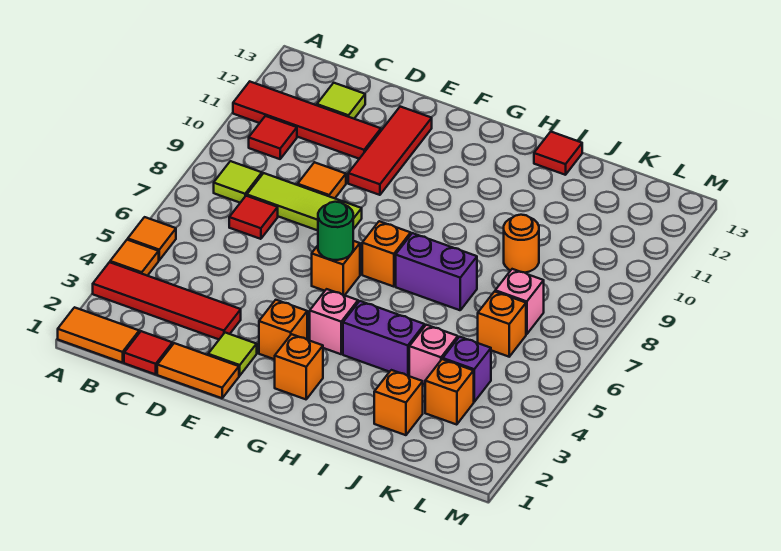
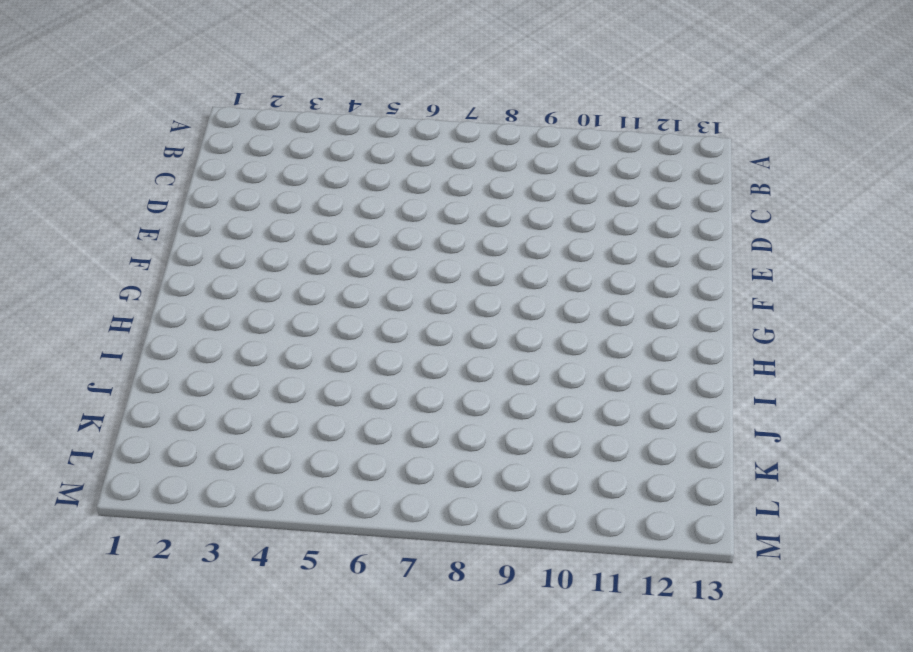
none -> orange tile A1:B1 level 1
none -> red tile A3:D3 level 1
none -> orange tile A4 level 1
none -> orange tile A5 level 1

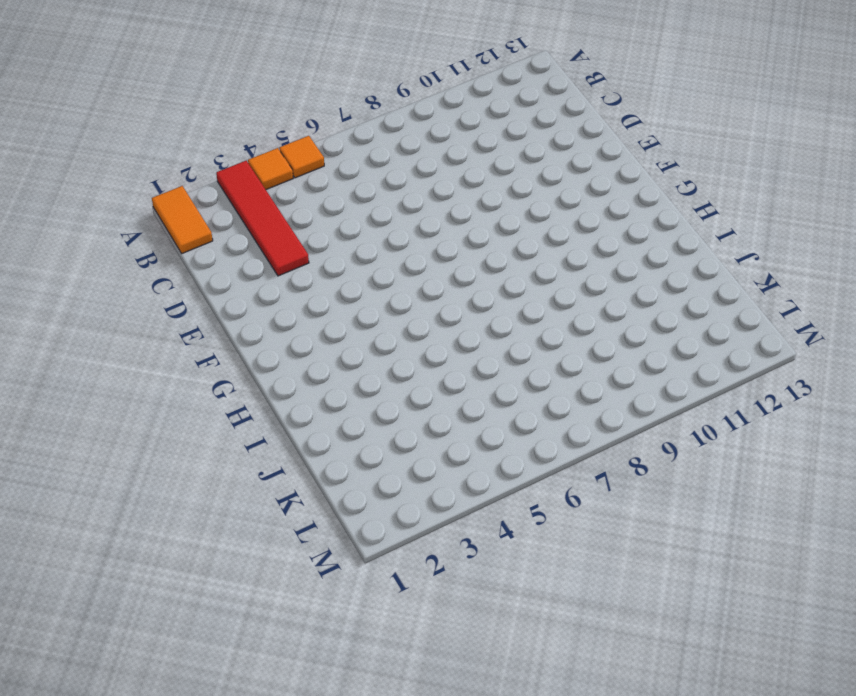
none -> red tile A11:D11 level 1
none -> lime tile B8 level 1
none -> red tile B10 level 1
none -> red tile C1 level 1

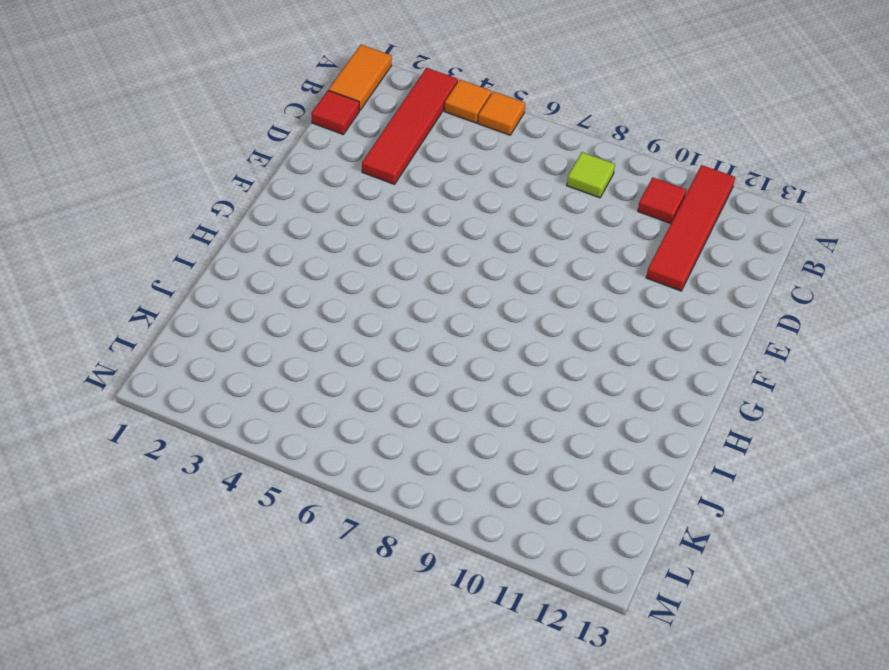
none -> red tile C7 level 1
none -> lime tile C8:E8 level 1
none -> lime tile C12 level 1
none -> orange tile D1:E1 level 1

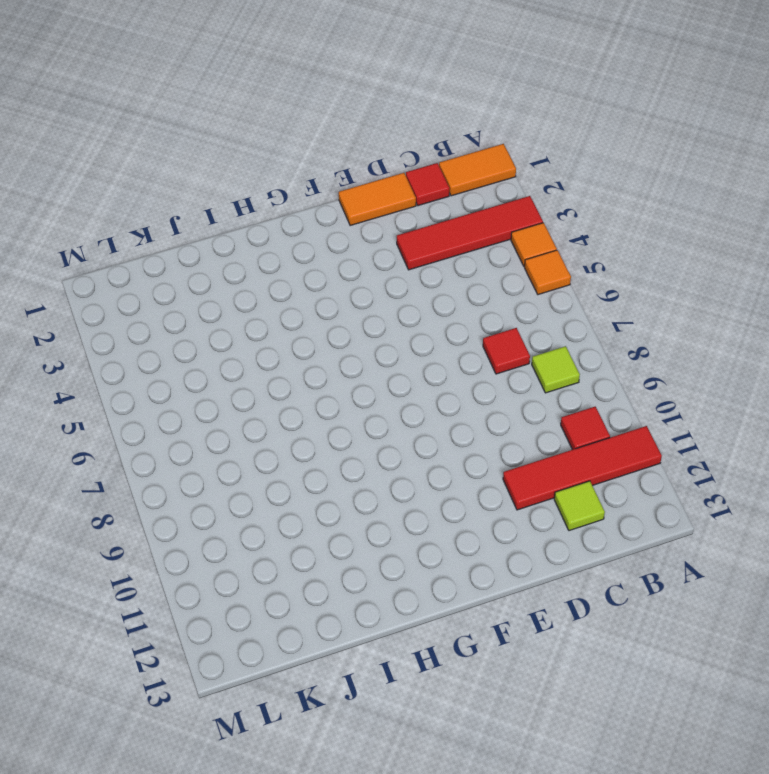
none -> lime tile C8:E8 level 1
none -> orange tile D9 level 1
none -> lime tile E2 level 1
none -> red tile E10:E12 level 1

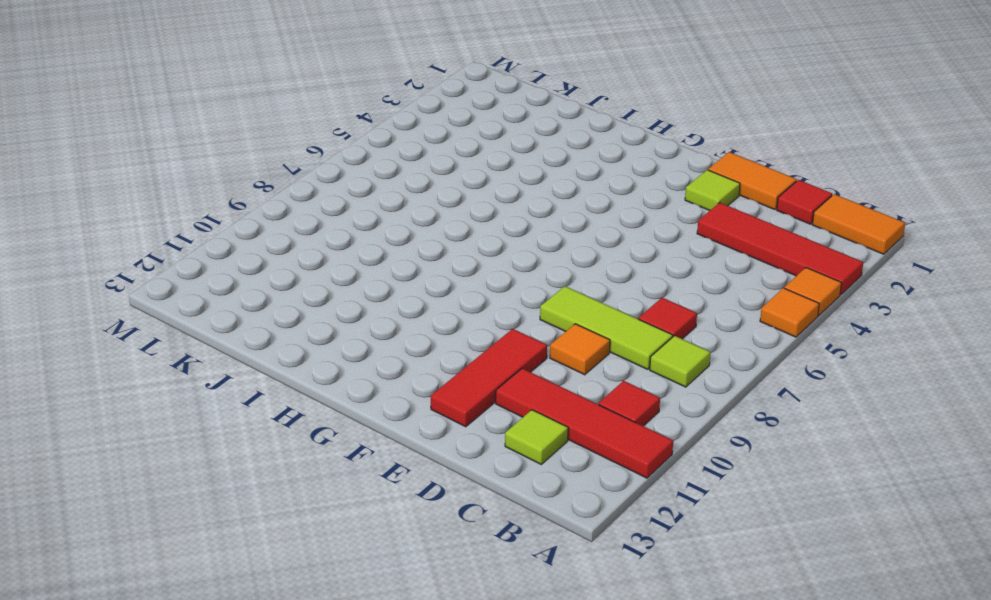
none -> orange brick F3 level 1
none -> orange brick F6 level 1
none -> orange brick G2 level 1
none -> pink brick G4 level 1

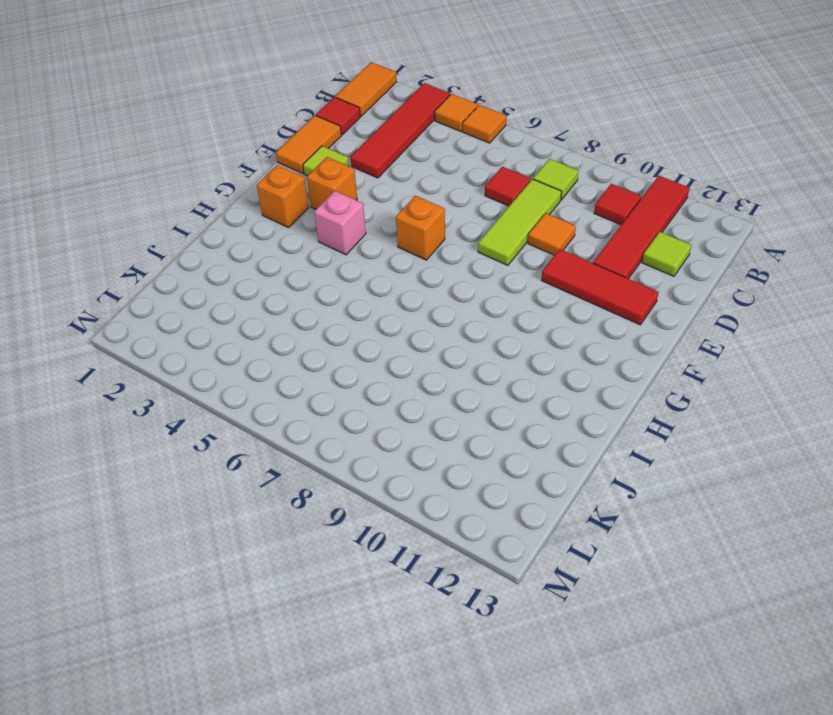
none -> orange brick G7 level 1
none -> purple brick H4:I4 level 1
none -> purple brick H7:I7 level 1
none -> red tile I13 level 1

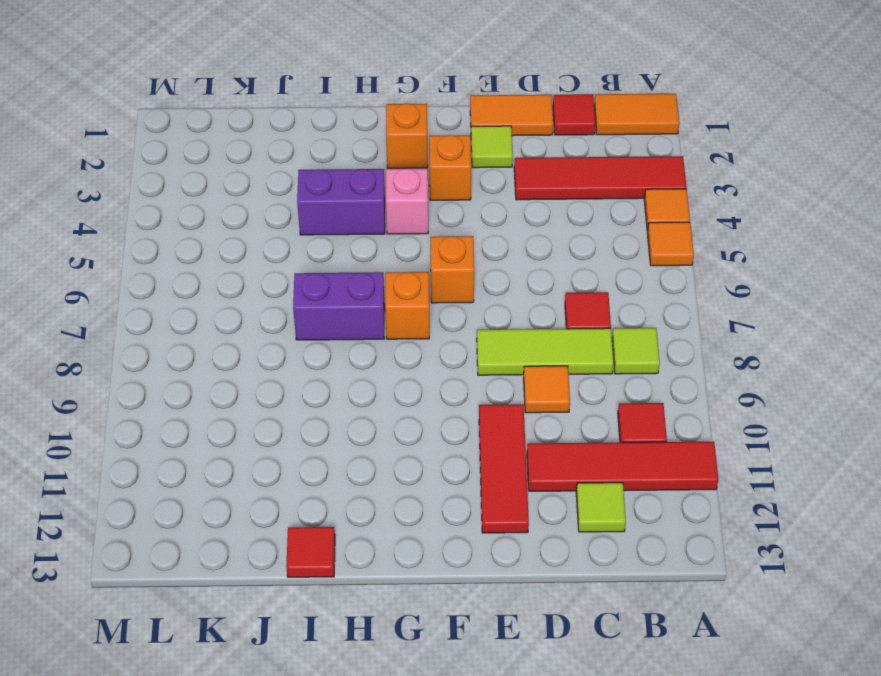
none -> orange brick J2 level 1
none -> pink brick J4 level 1
none -> orange round brick J9 level 1
none -> orange brick K3 level 1

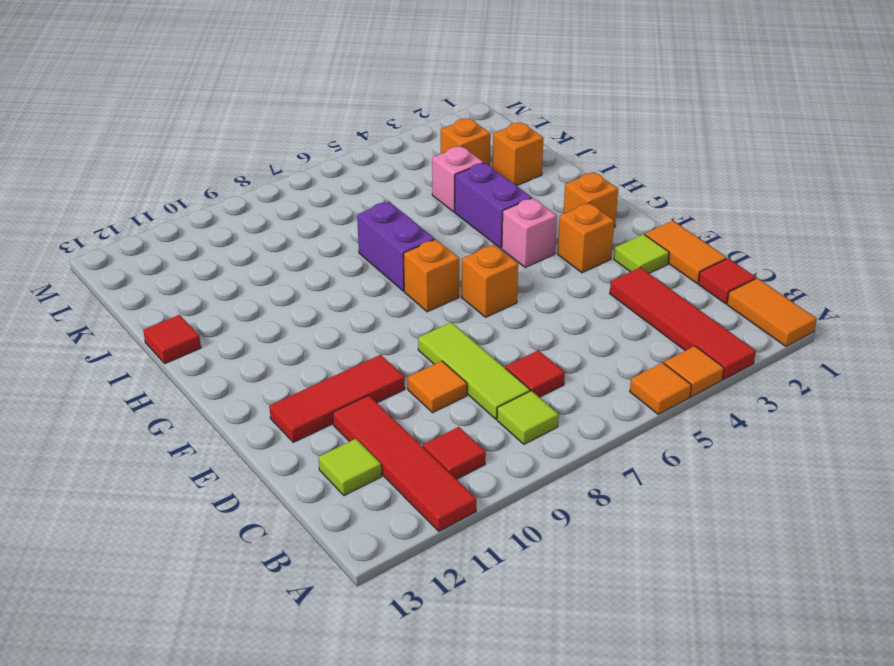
none -> orange round brick J9 level 1
none -> purple brick K4 level 1
none -> orange brick K6 level 1
none -> pink brick K7 level 1

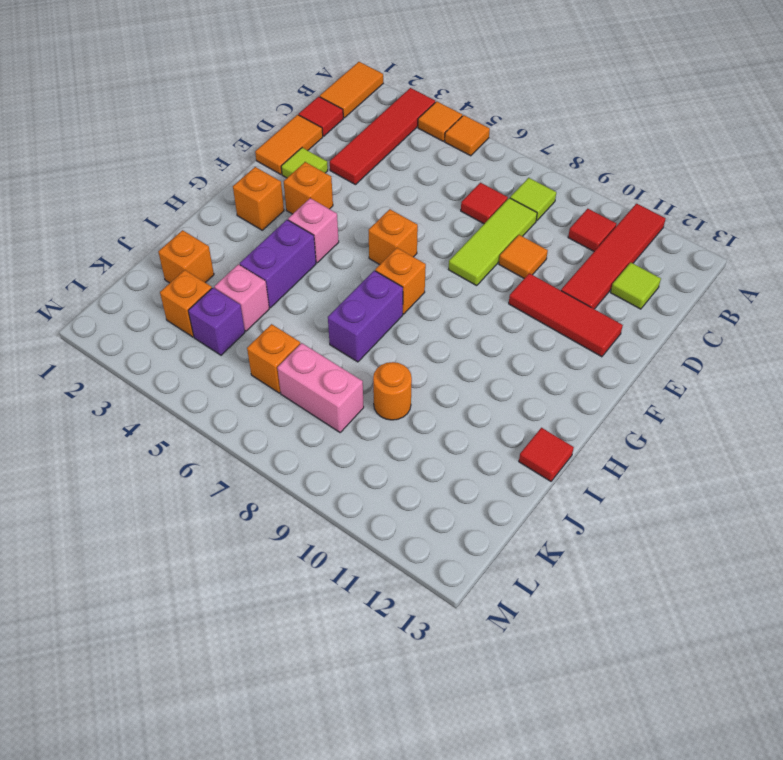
pink brick K7:K8 level 1 -> pink brick K7 level 1
none -> green round brick F6 level 2

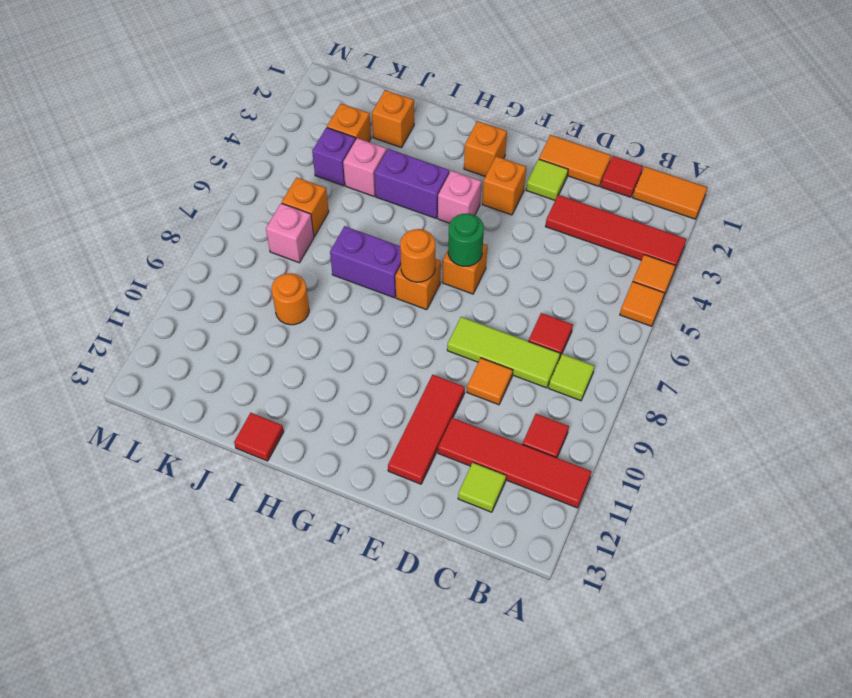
orange round brick G7 level 2 -> none

